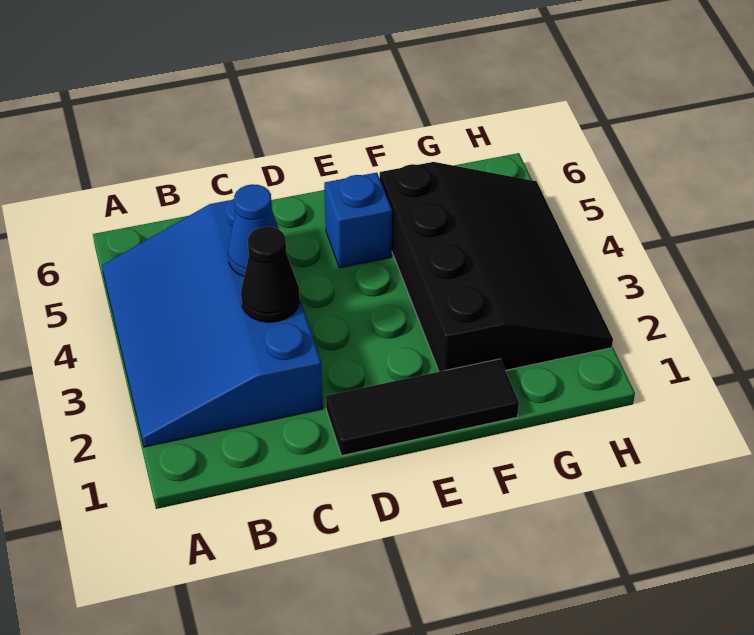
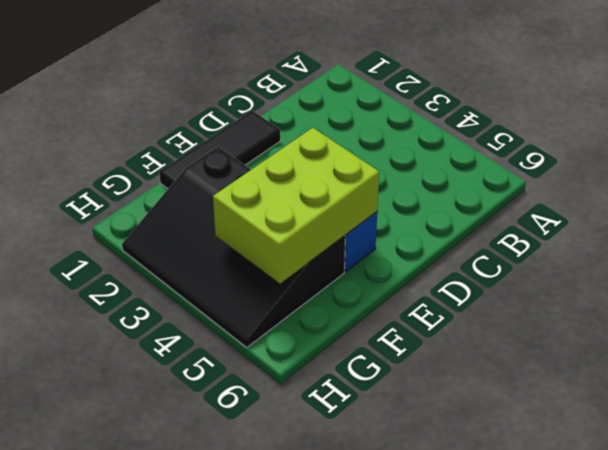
lime brick E4:G5 level 2 -> none
none -> blue slope A2:C5 level 1 top C
none -> black cone C3 level 2

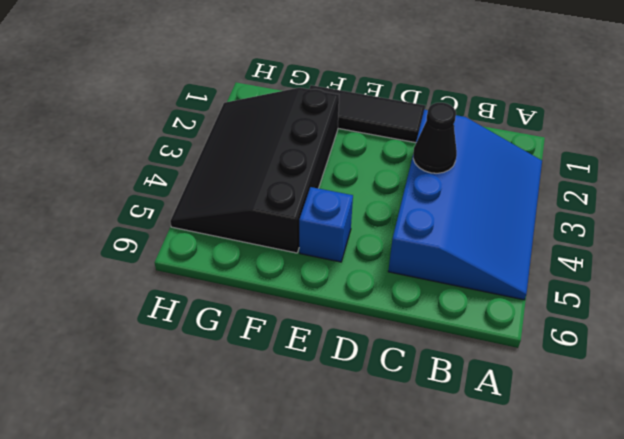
none -> blue cone C4 level 2

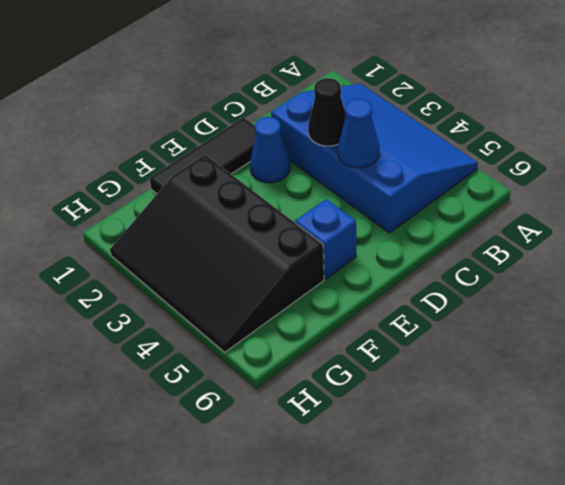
blue cone D2 level 1 -> none

